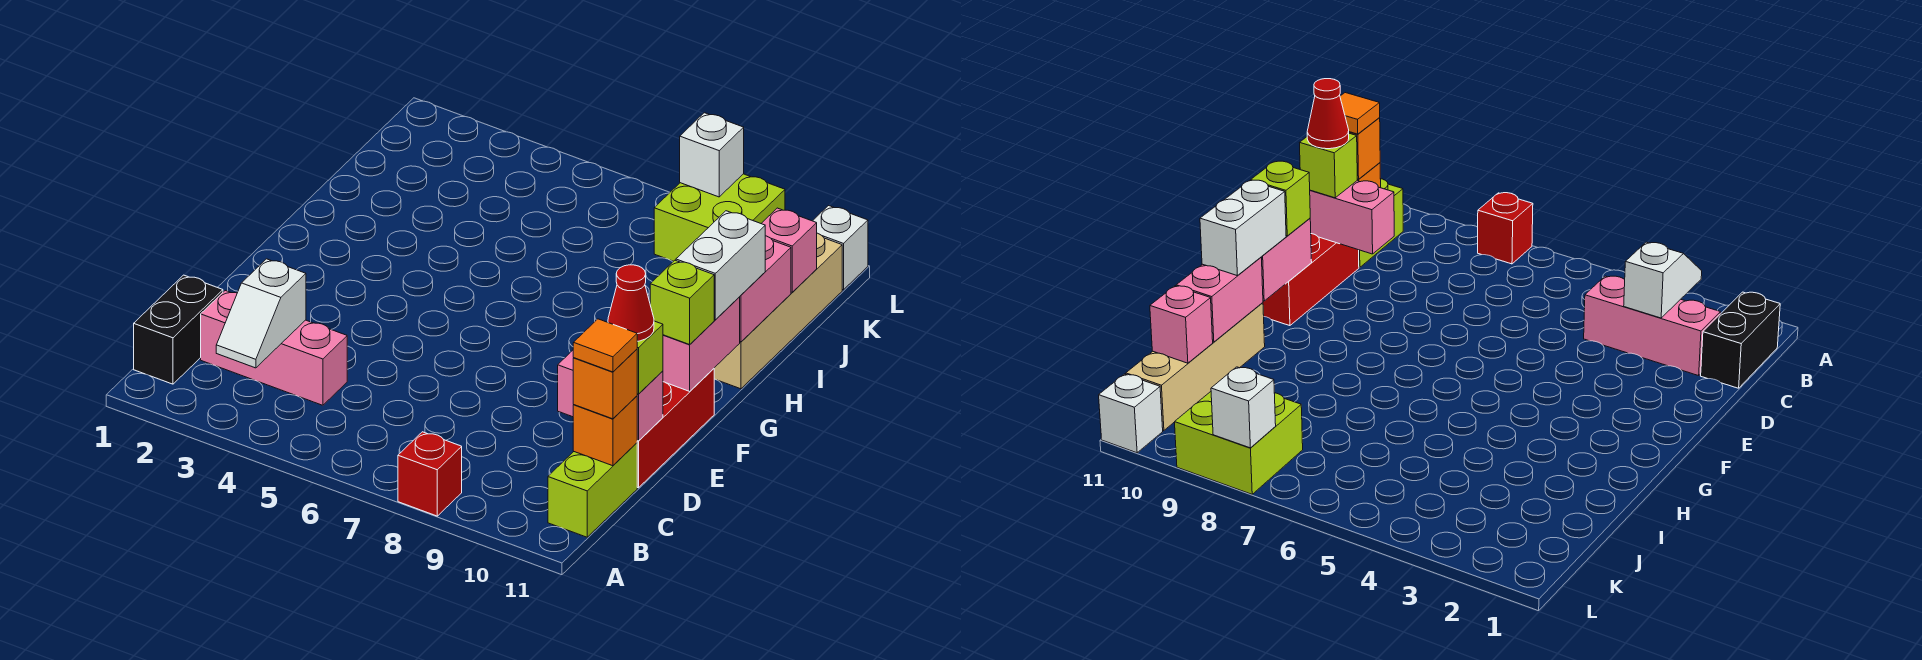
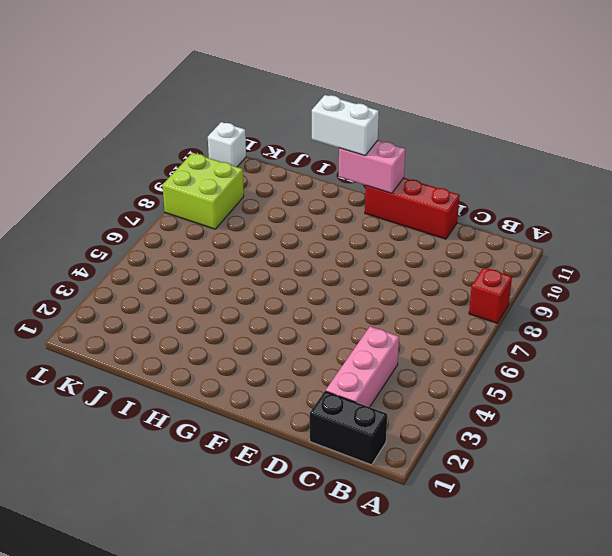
none -> lime brick B11:C11 level 1
none -> tan brick H11:K11 level 1
none -> white slope B3:C3 level 2 top C

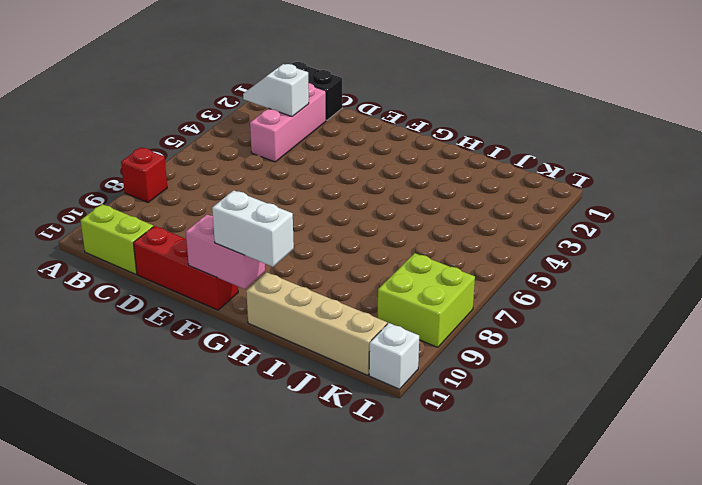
none -> orange brick C11 level 2
none -> pink brick D10:D11 level 2
none -> pink brick H11:I11 level 2

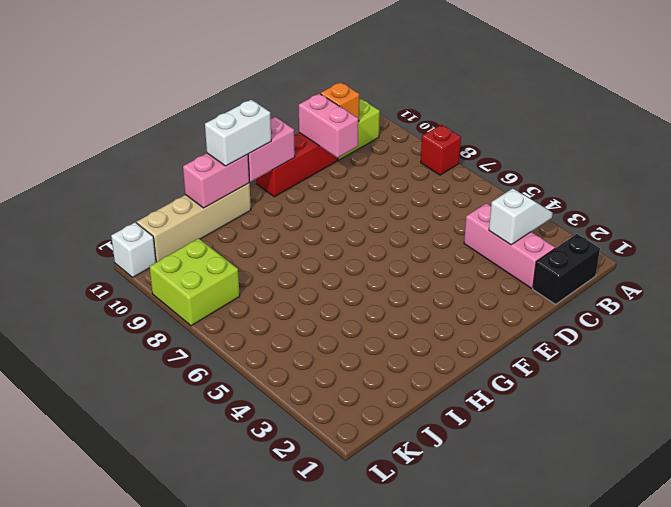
none -> pink brick J11 level 2
none -> white brick L8 level 2
none -> orange brick C11 level 3

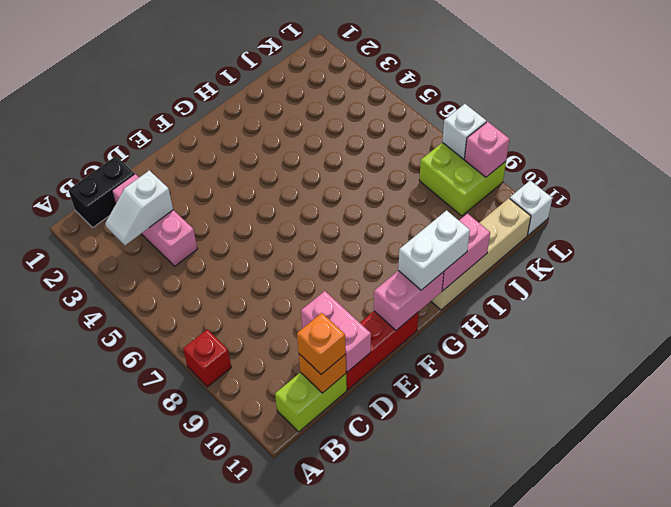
pink brick L9 level 2 -> pink brick J11 level 2
none -> lime brick D11 level 3
none -> lime brick F11 level 3
none -> orange tile C11 level 4

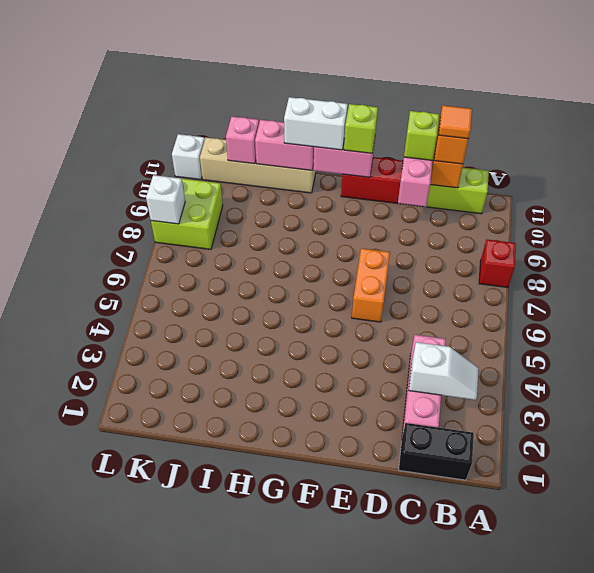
orange brick E6:E7 level 1 -> none
none -> red cone D11 level 4

